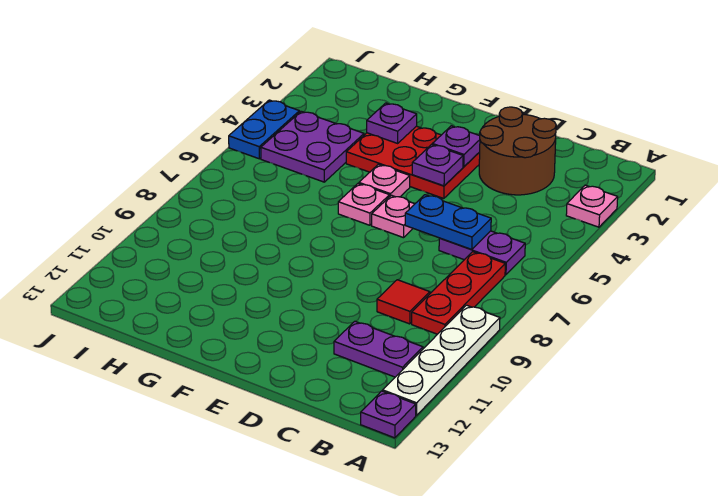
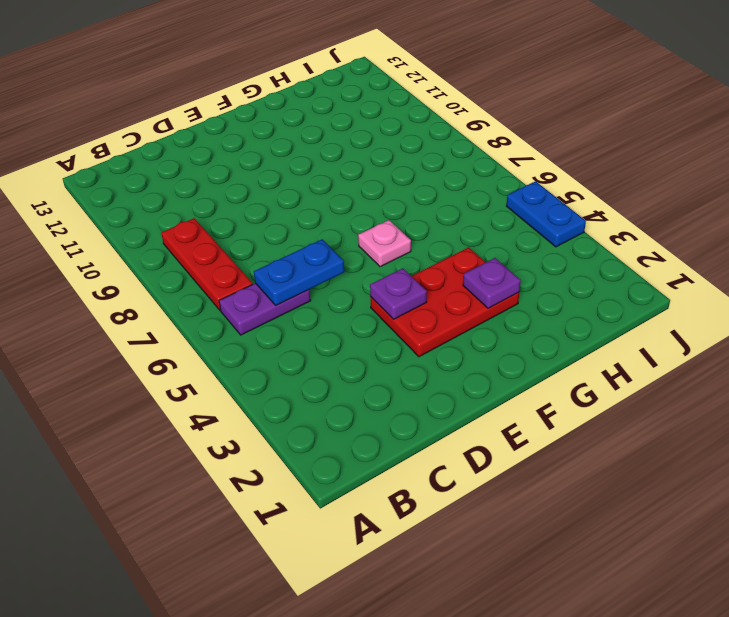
none -> pink plate A3 level 1
none -> white plate A9:A12 level 1
none -> purple plate A13 level 1

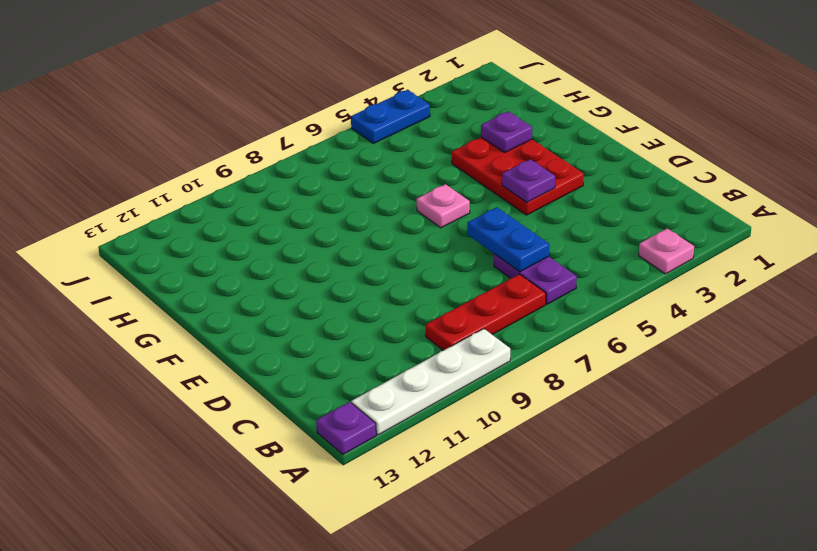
none -> purple plate B11:C11 level 1
none -> brown round brick C2:D3 level 1
none -> red tile C9 level 1

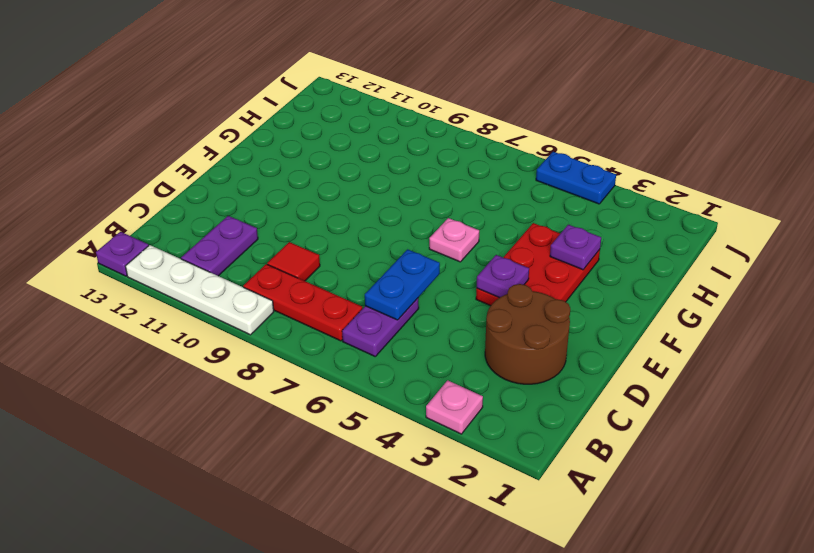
none -> pink plate E6 level 1
none -> pink plate F5 level 1
none -> purple plate H4:I5 level 1

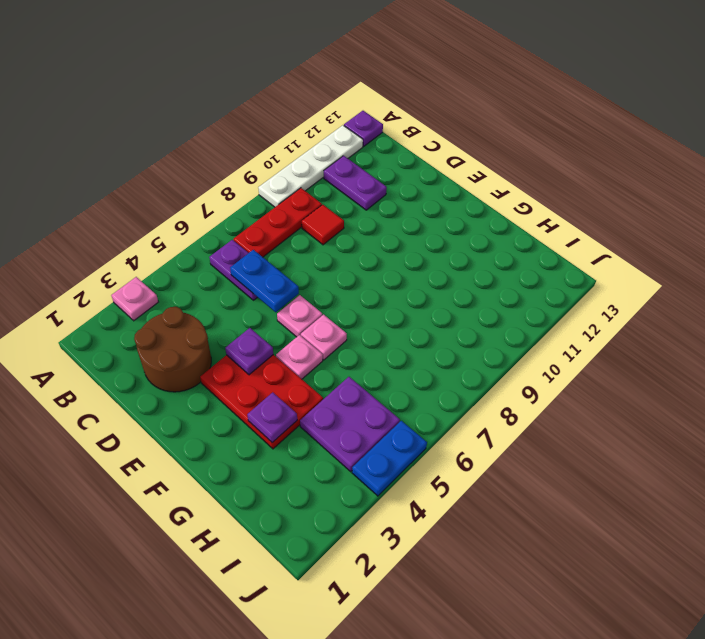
none -> purple plate E3 level 2

